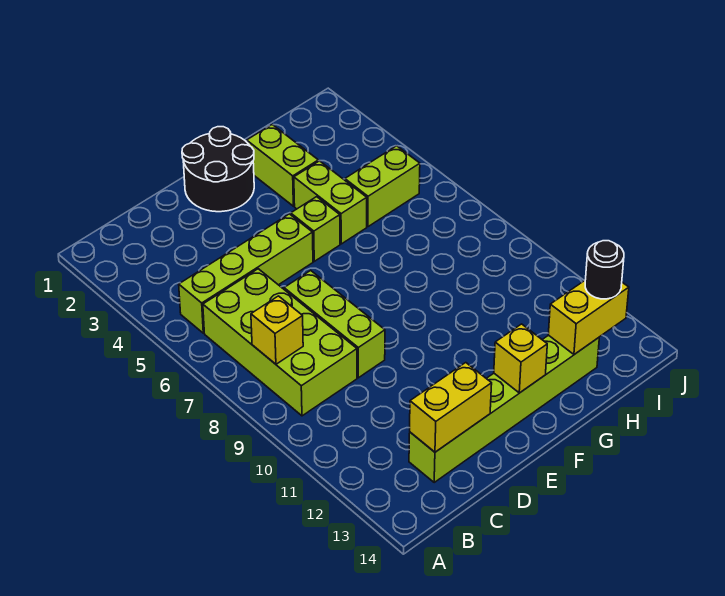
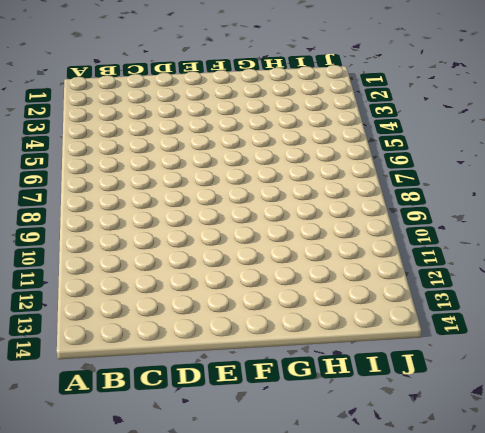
none -> lime brick B5:E5 level 1
none -> lime brick B6:C9 level 1
none -> lime brick C13:H13 level 1

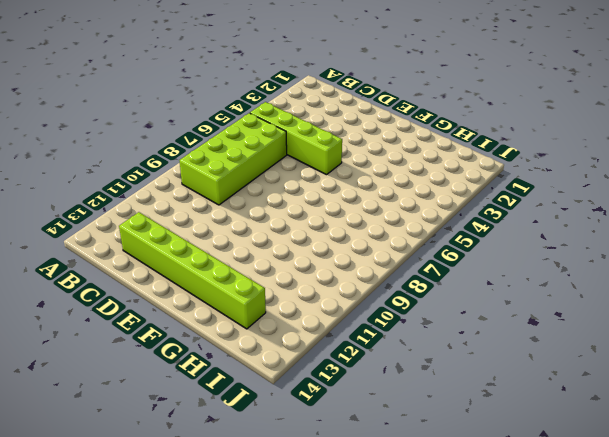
none -> lime brick D7:D9 level 1
none -> black round brick E1:F2 level 1
none -> lime brick F5 level 1

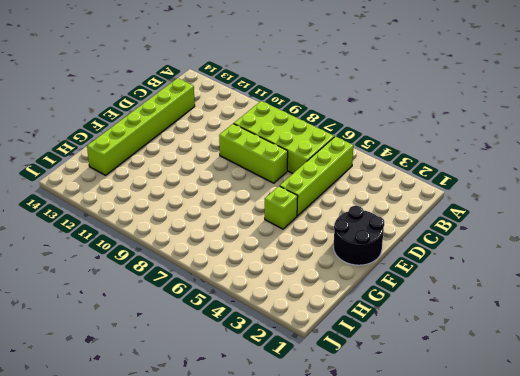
none -> lime brick G2:G3 level 1
none -> lime brick G4:G5 level 1
none -> lime brick H5:I5 level 1

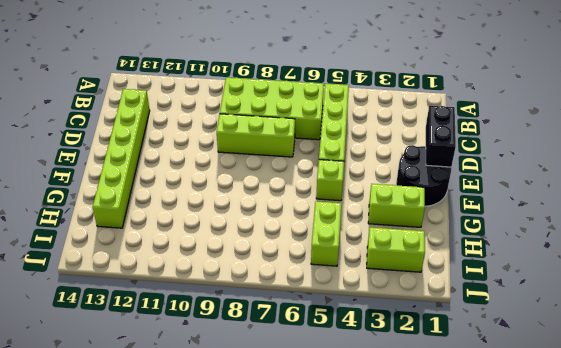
black brick D1:E1 level 2 -> none
lime brick I2:I3 level 1 -> lime brick G4:G5 level 1
none -> yellow brick B8 level 2
none -> yellow brick C13:D13 level 2
none -> yellow brick F13 level 2

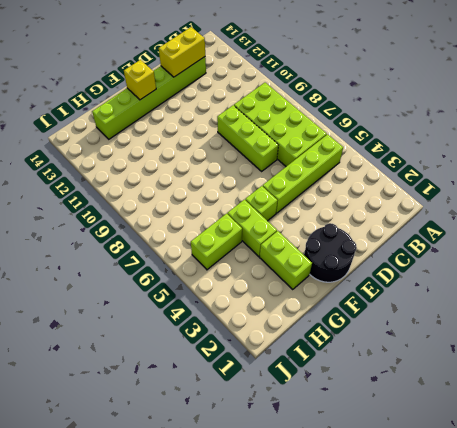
none -> yellow brick B8 level 2
none -> yellow brick H13:I13 level 2
none -> black round brick I13 level 3

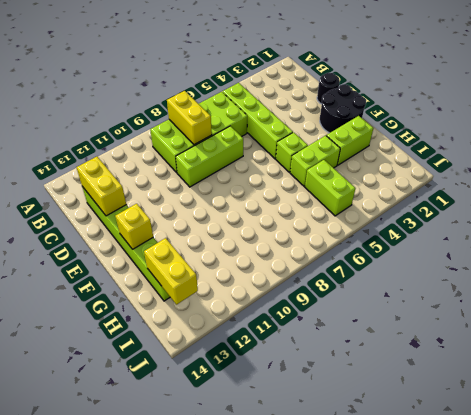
yellow brick B8:C8 level 2 -> yellow brick B8 level 2
black round brick D1 level 1 -> black round brick I13 level 3

